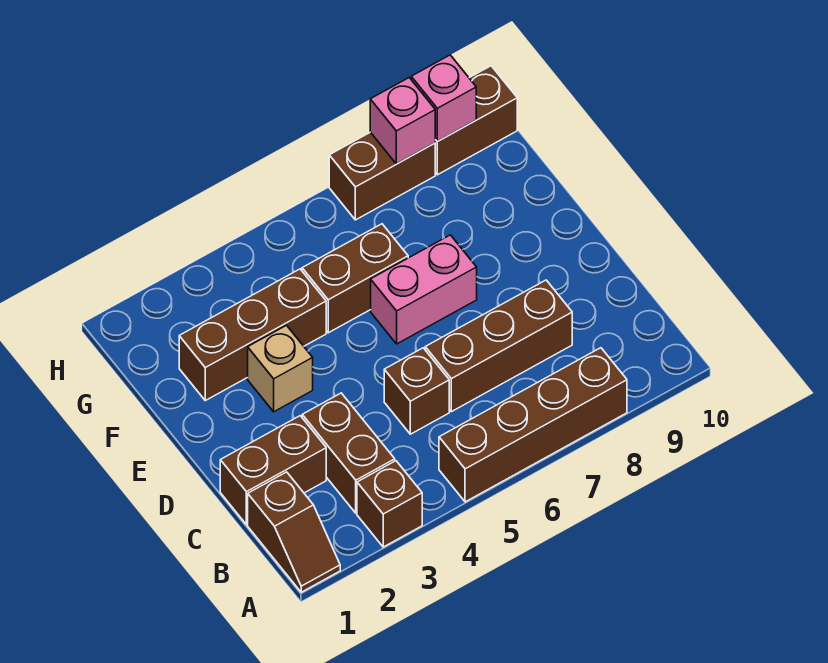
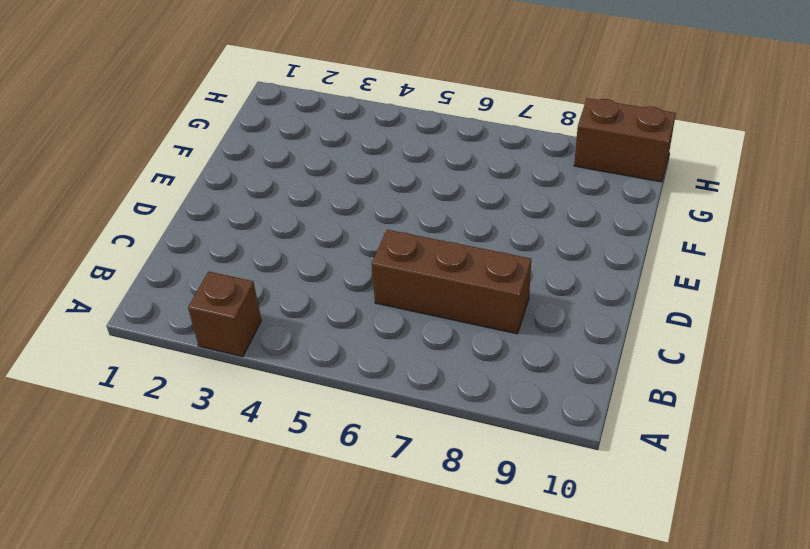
none -> brown slope A1:B1 level 1 top B
none -> brown brick A5:A8 level 1
none -> brown brick B3:C3 level 1

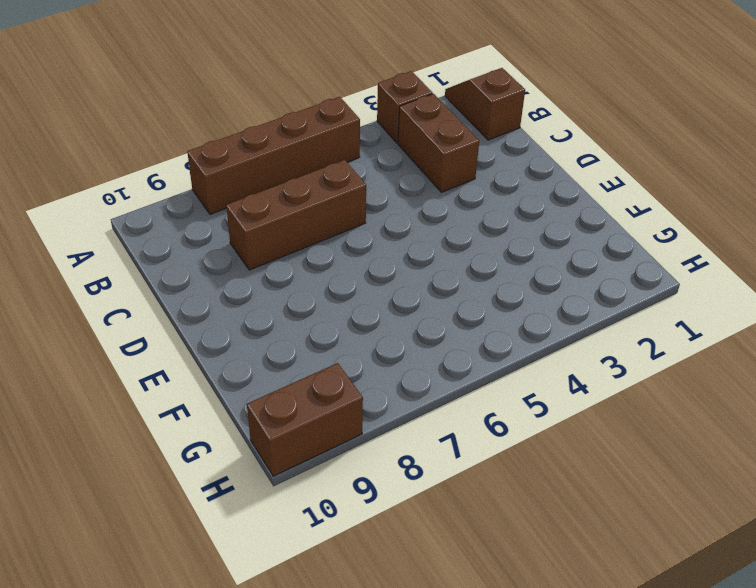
none -> brown brick C1:C2 level 1
none -> brown brick C5 level 1
none -> tan brick E3 level 1

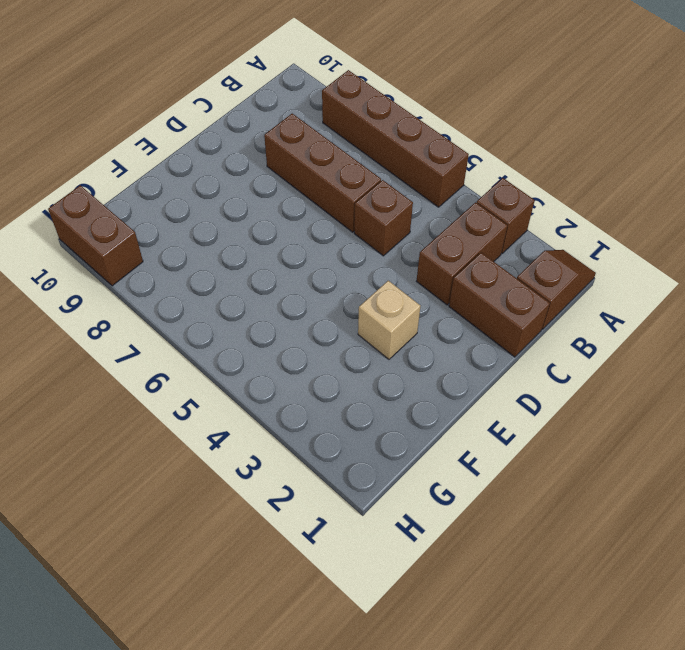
none -> pink brick E6:E7 level 1
none -> brown brick F2:F4 level 1
none -> brown brick F5:F6 level 1

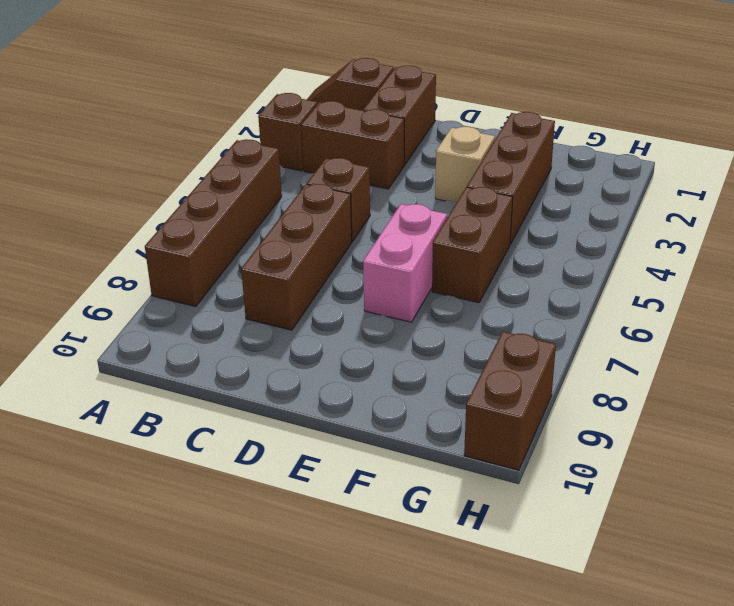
none -> brown brick H7:H8 level 1
none -> pink brick H8 level 2
none -> pink brick H9 level 2

